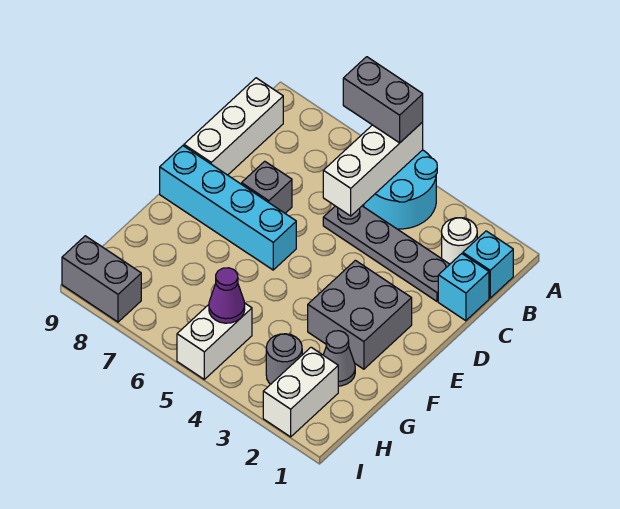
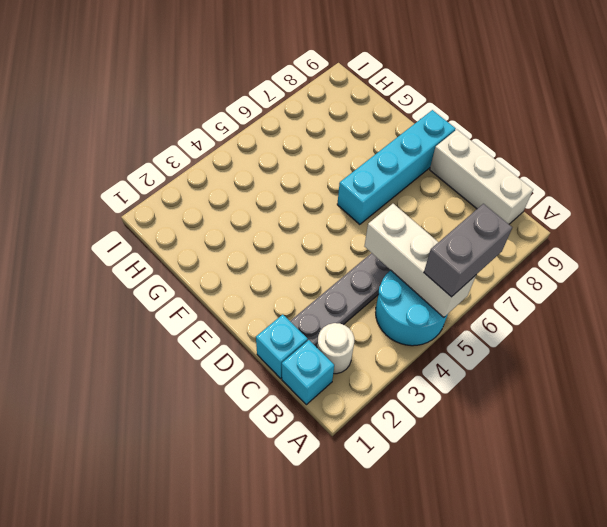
none -> grey brick D7 level 1
none -> grey brick E2:F3 level 1
none -> grey cone G2 level 1

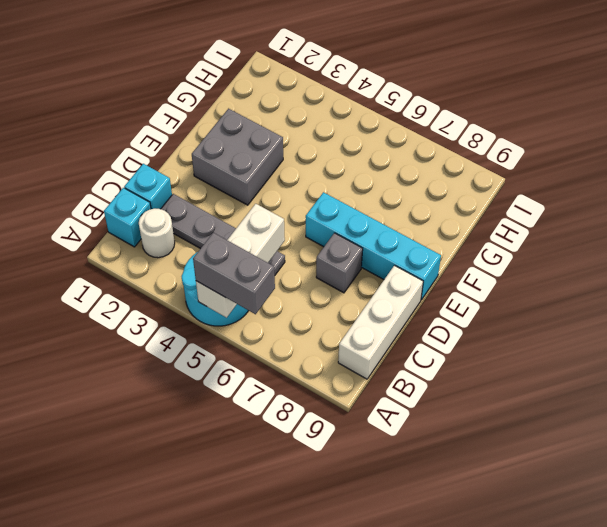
none -> grey cone G2 level 1
none -> white brick H2:I2 level 1
none -> grey round brick H3 level 1

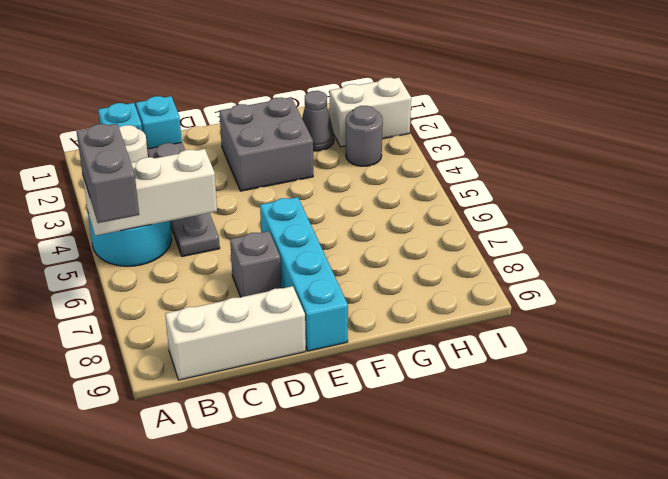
none -> white brick H5:I5 level 1
none -> grey brick I8:I9 level 1
none -> purple cone H5 level 2

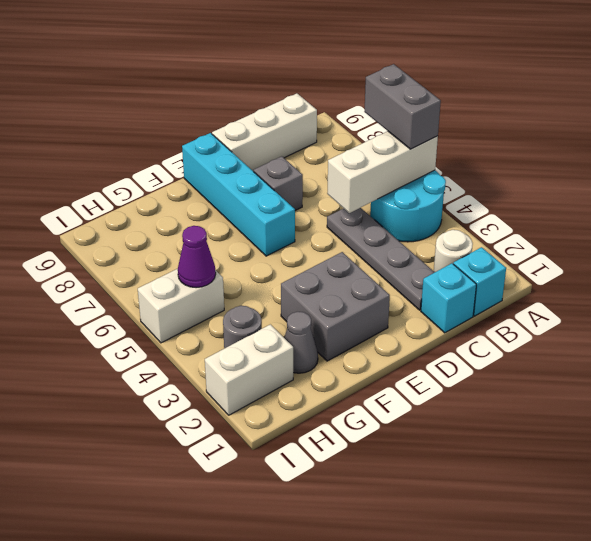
none -> grey brick I8:I9 level 1

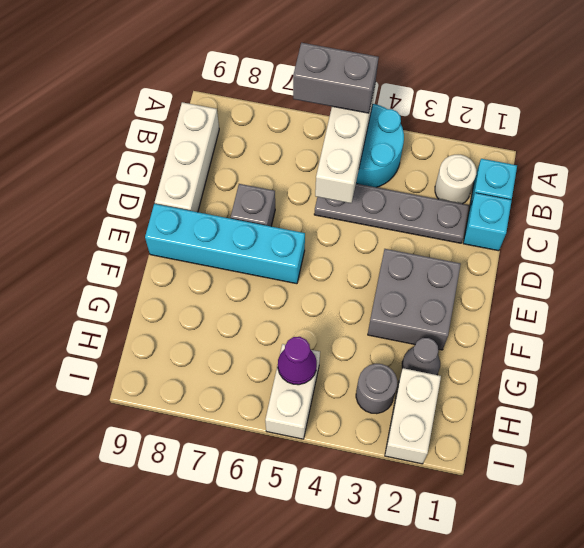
none -> grey brick I8:I9 level 1

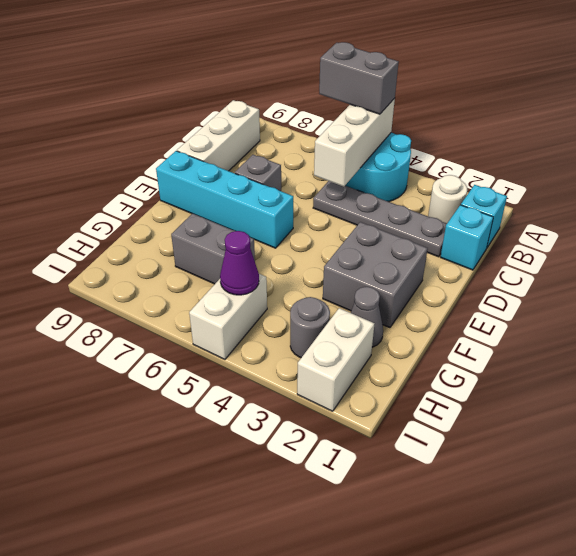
grey brick G6:G7 level 1 -> grey brick I8:I9 level 1

